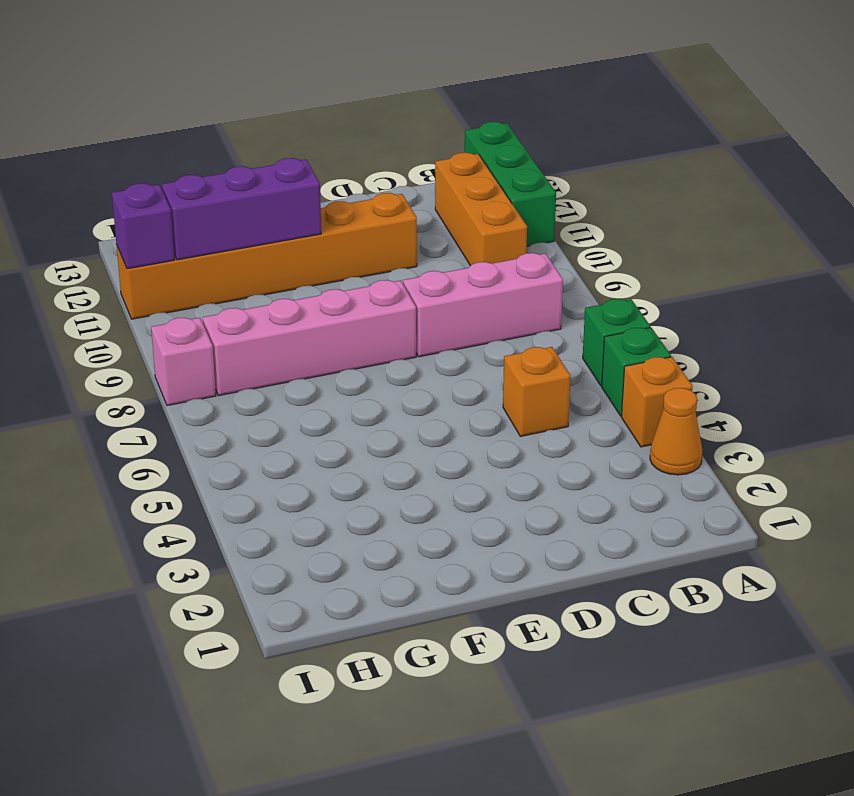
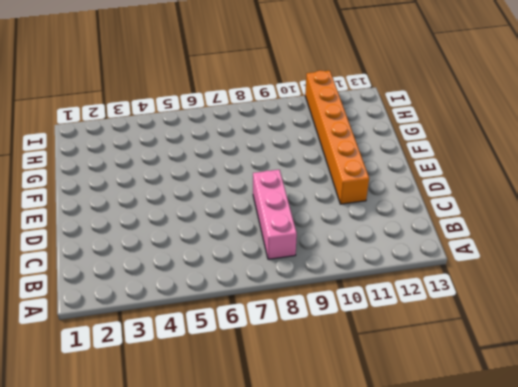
none -> orange cone A3 level 1
none -> orange brick A4 level 1
none -> green brick A5 level 1

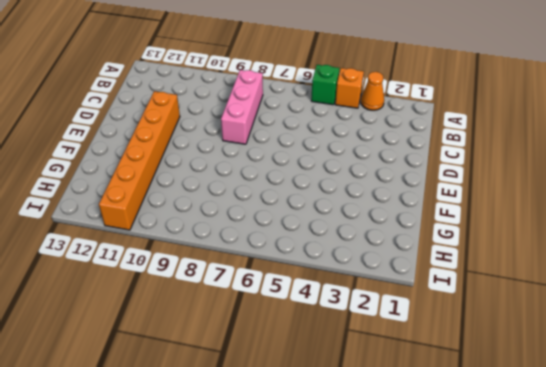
none -> green brick A6 level 1
none -> green brick A11:A13 level 1
none -> orange brick B10:B12 level 1

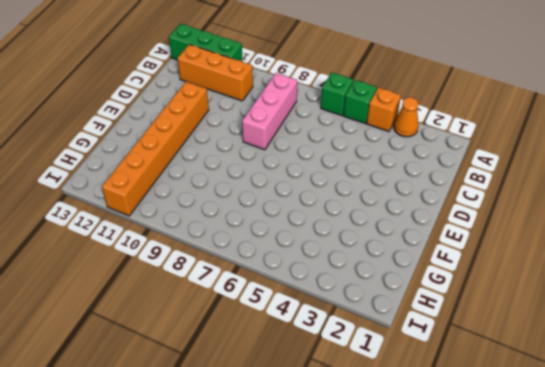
none -> orange brick C5 level 1
none -> pink brick E8:H8 level 1
none -> pink brick I8 level 1

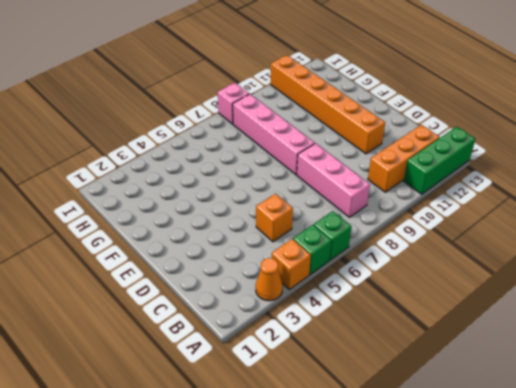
none -> purple brick F11:H11 level 2
none -> purple brick I11 level 2

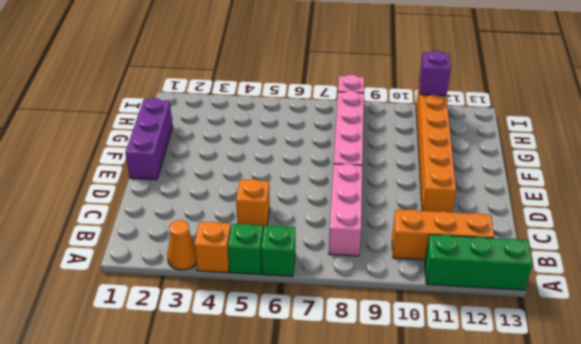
purple brick E1:G1 level 1 -> purple brick F11:H11 level 2

